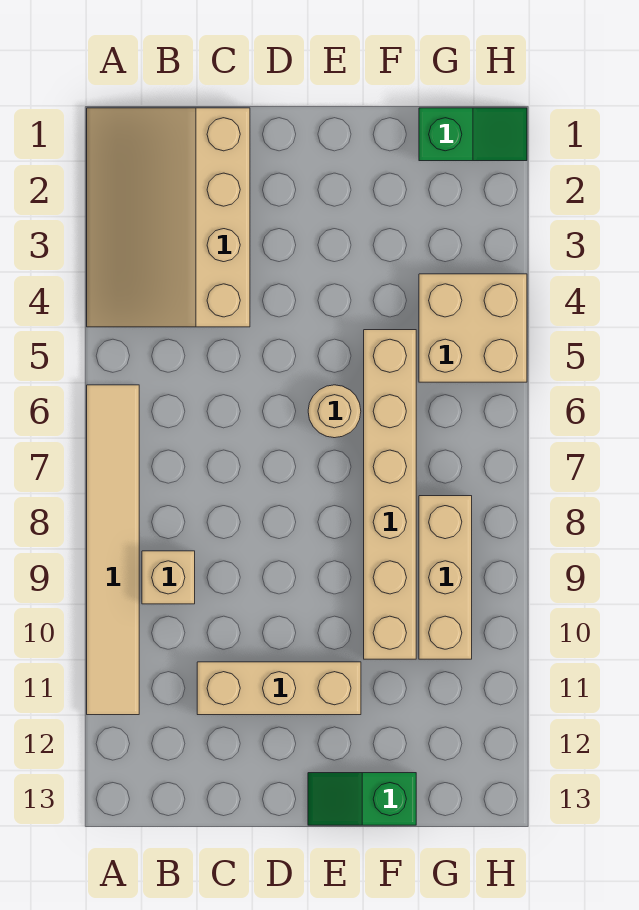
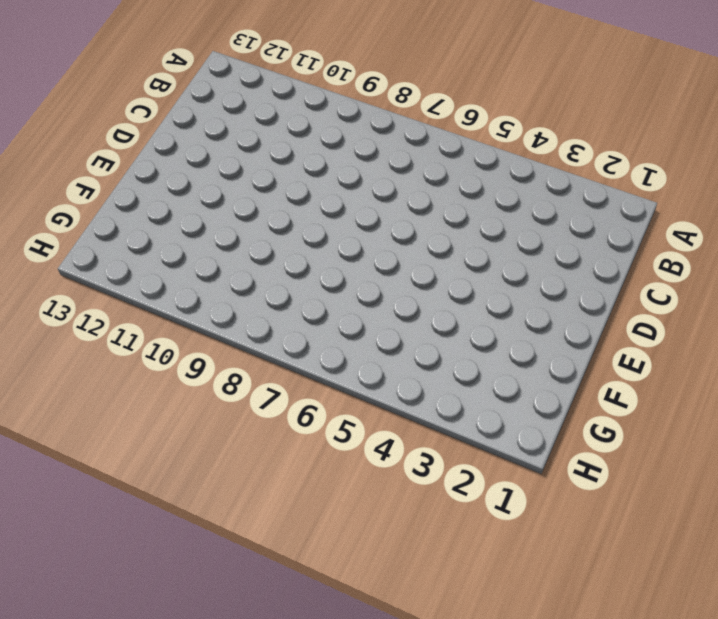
none -> tan slope A1:C4 level 1 top C
none -> tan tile A6:A11 level 1

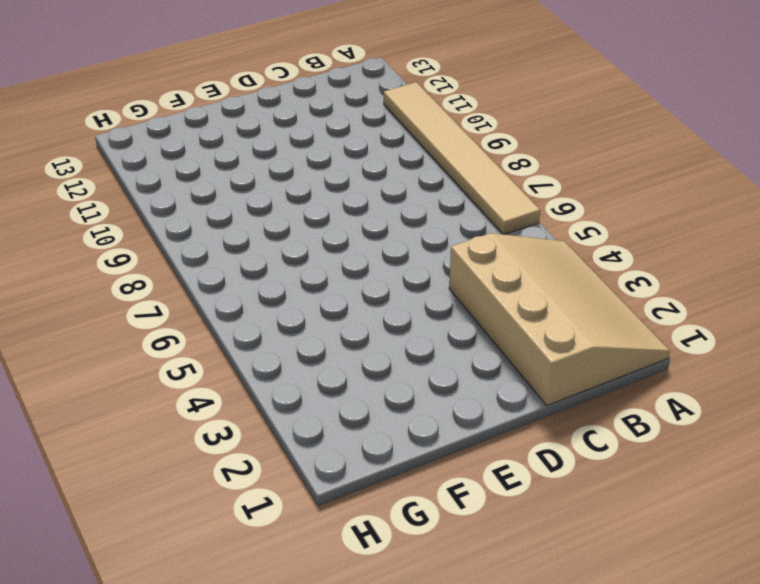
none -> tan brick B9 level 1
none -> tan brick C11:E11 level 1

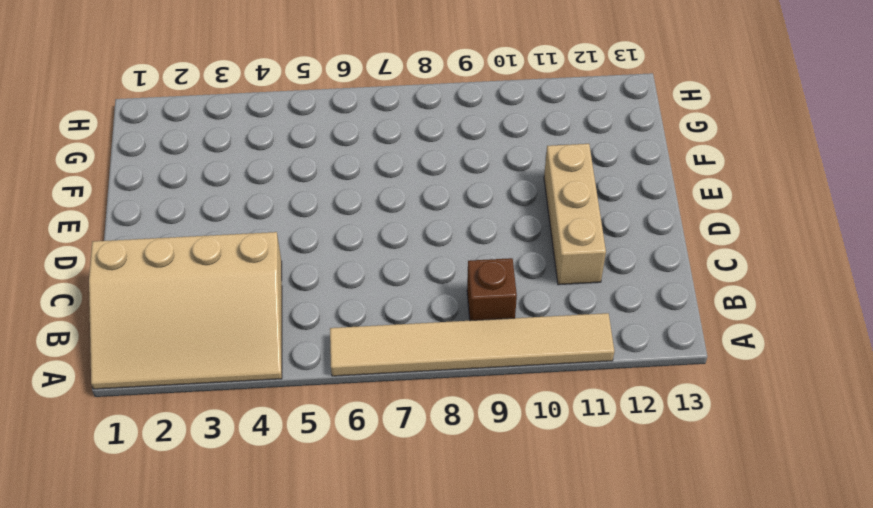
brown brick B9 level 1 -> tan brick B9 level 1
none -> tan round brick E6 level 1
none -> green slope E13:F13 level 1 top F

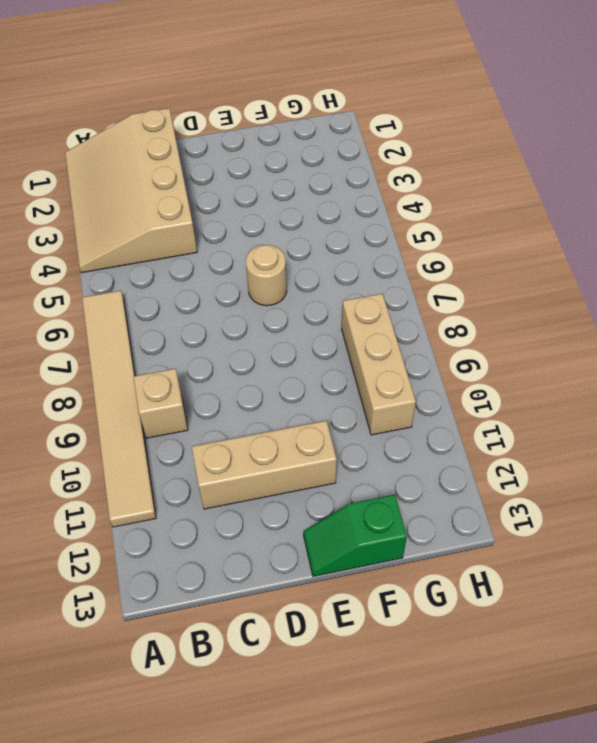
none -> tan brick F5:F10 level 1
none -> green slope G1:H1 level 1 top G

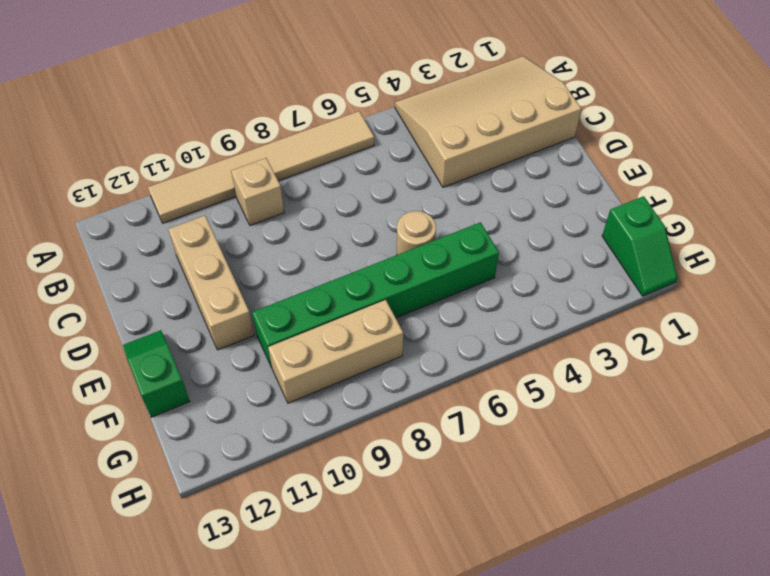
green brick F5:F10 level 1 -> tan brick F5:F10 level 1
none -> tan brick G4:H5 level 1

